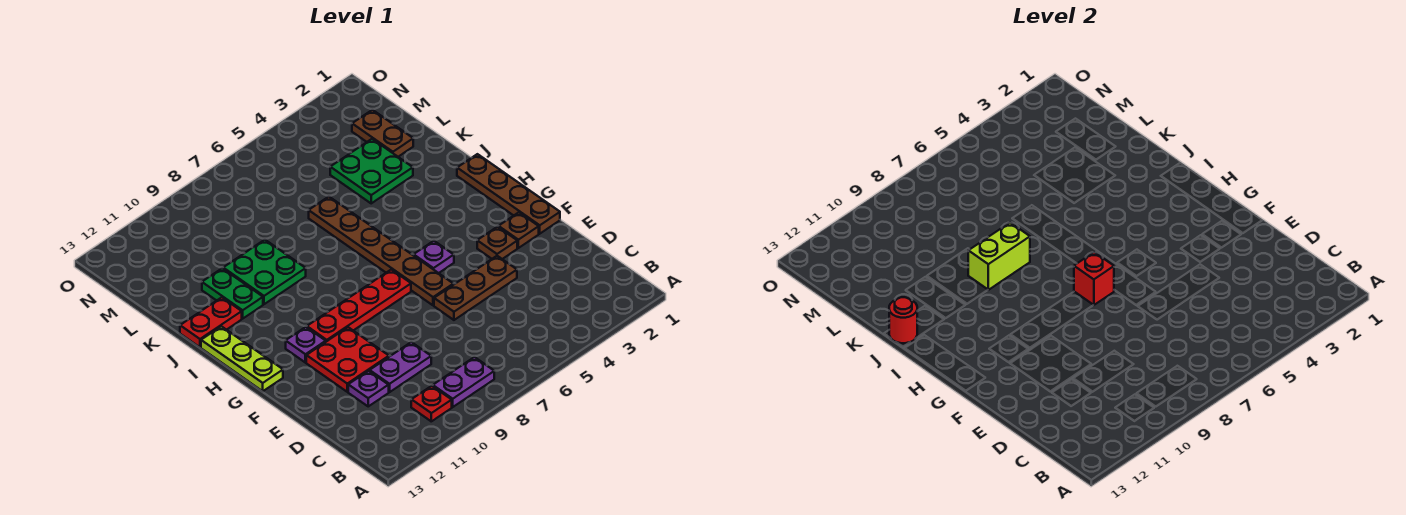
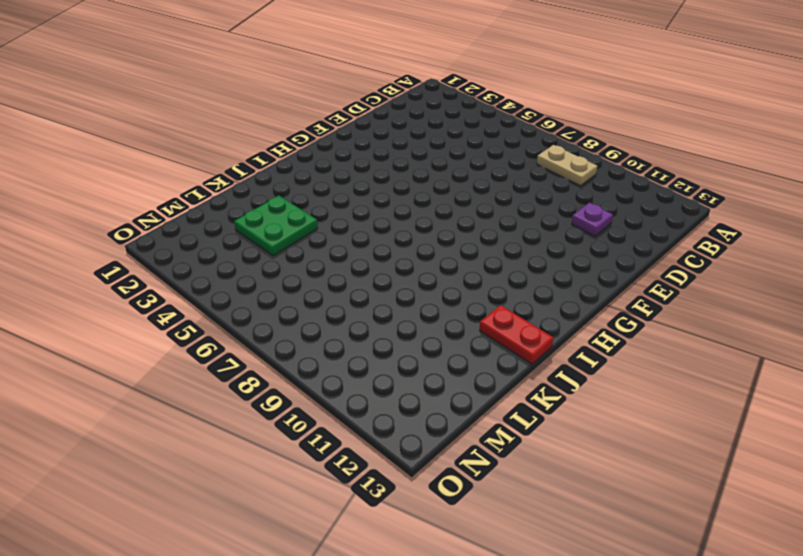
tan plate B8:B9 level 1 -> purple plate B8:B9 level 1
none -> red plate B10 level 1
none -> purple plate D9:D10 level 1
none -> brown plate E4:E6 level 1

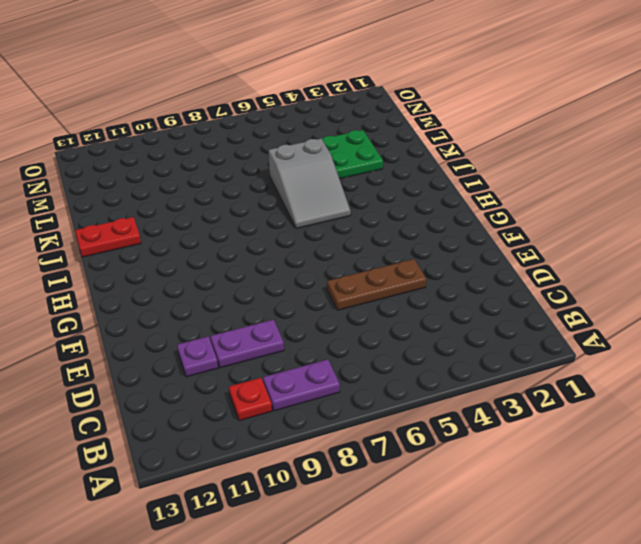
grey slope I5:K6 level 1 top K -> brown plate F6:K6 level 1
none -> red plate E10:F11 level 1
none -> brown plate F1:I1 level 1
none -> brown plate F2 level 1

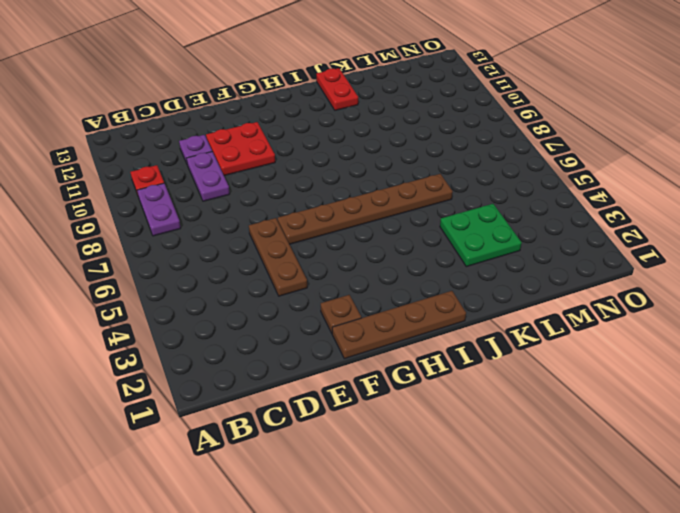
none -> brown plate F3 level 1
none -> purple plate G5 level 1
none -> red plate G7:G10 level 1

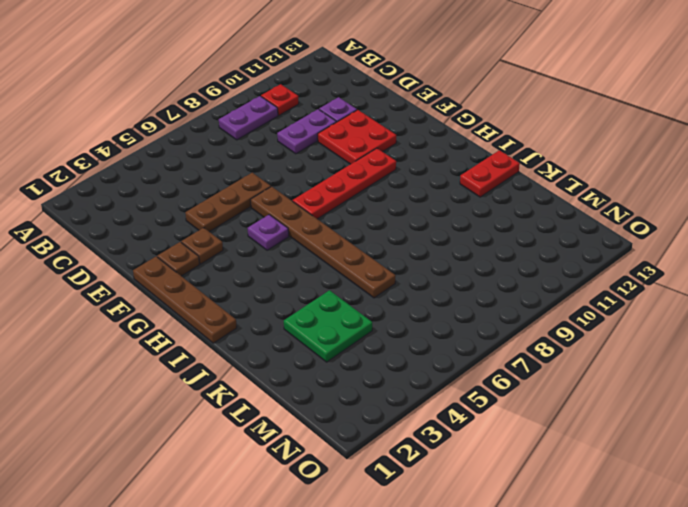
none -> purple plate G11 level 1
none -> lime plate G13:I13 level 1
none -> green plate J9:K10 level 1

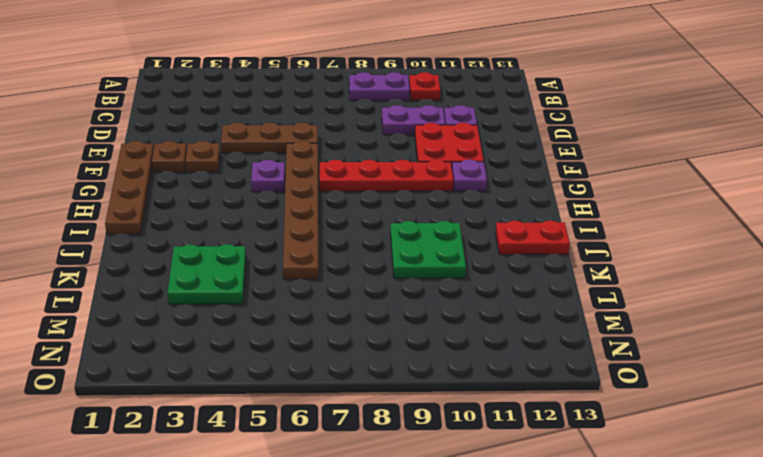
none -> lime plate G13:I13 level 1
none -> green plate J11:K11 level 1
none -> brown plate L2:M2 level 1

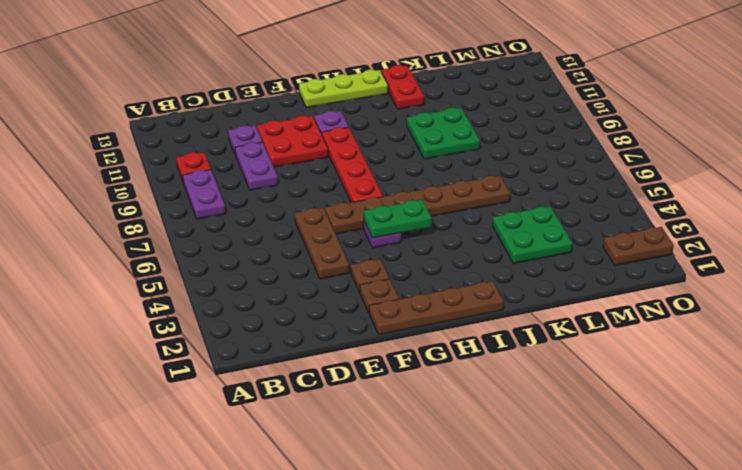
green plate G5:H5 level 2 -> green plate J11:K11 level 1
brown plate N2:O2 level 1 -> brown plate L2:M2 level 1
none -> red brick G7 level 2
none -> lime brick J8:J9 level 2
none -> red round brick J13 level 2

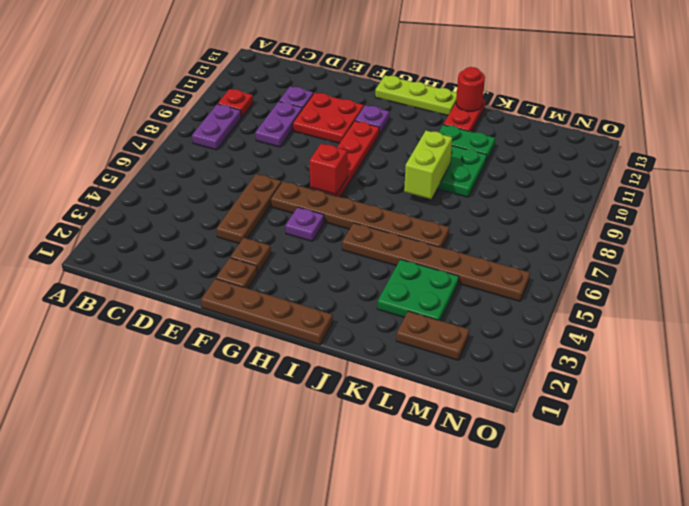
brown plate I5:N5 level 1 -> none

